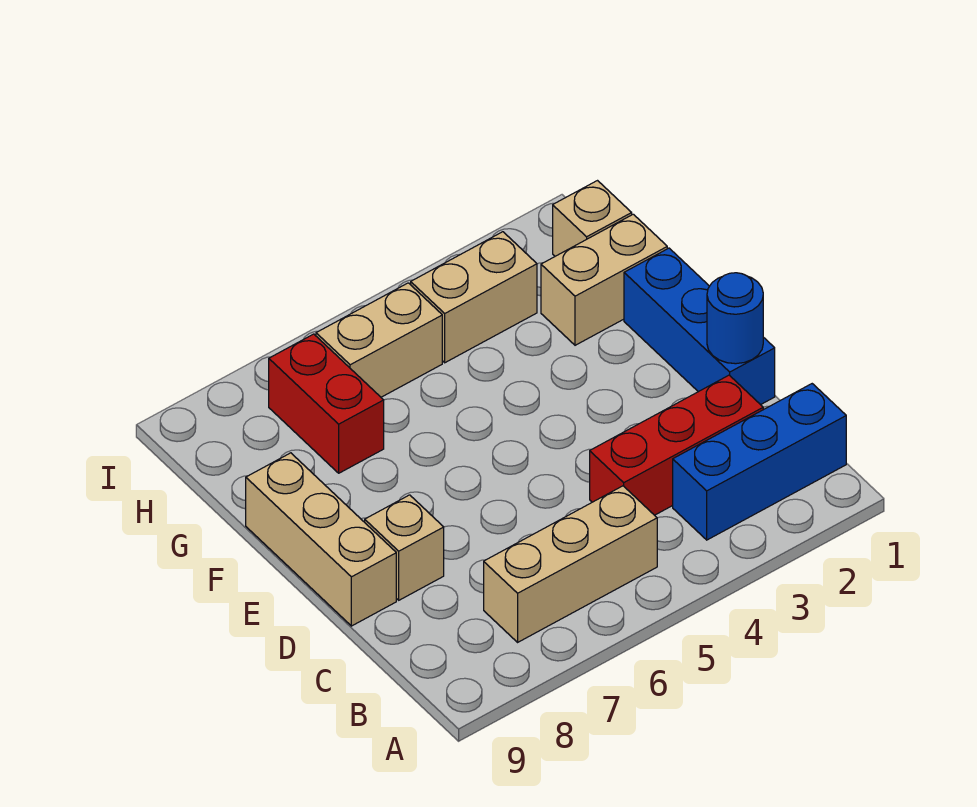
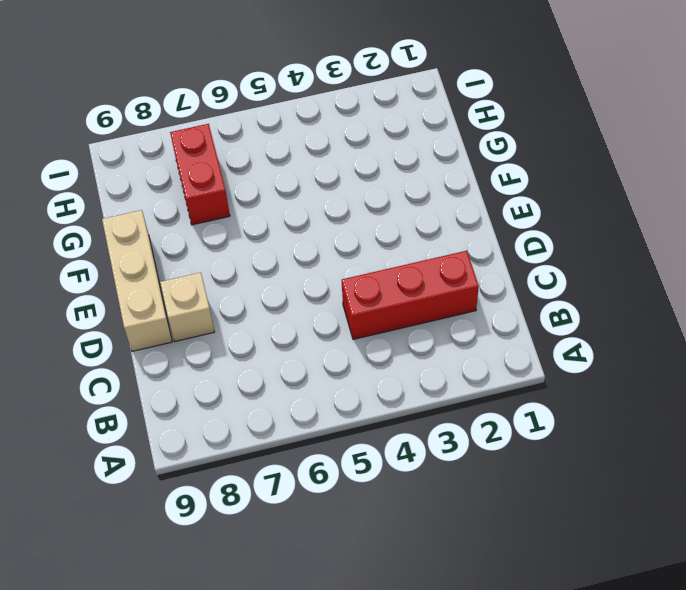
none -> blue brick B1:B3 level 1
none -> tan brick B5:B7 level 1
none -> blue brick D1:F1 level 1

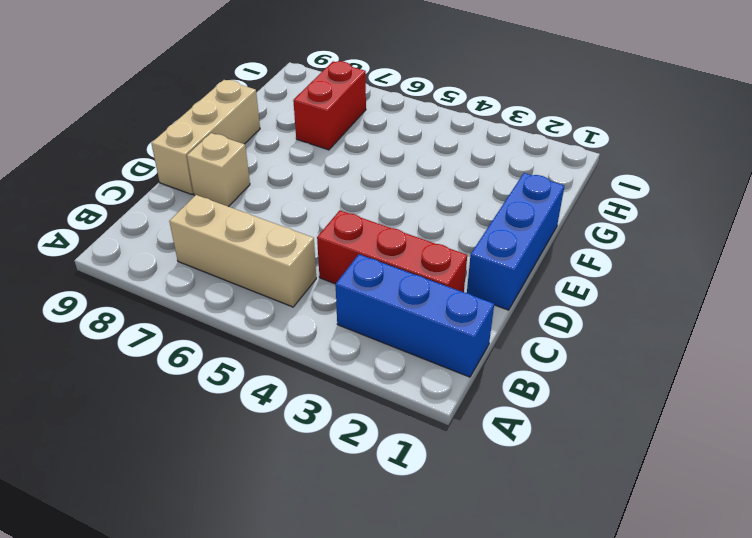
none -> tan brick G1:G2 level 1
none -> tan brick H1 level 1
none -> tan brick H3:H4 level 1

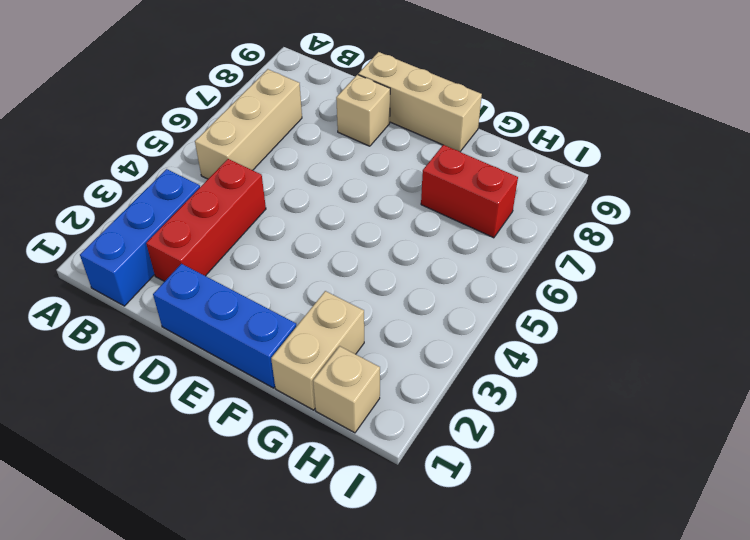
none -> tan brick H3:H4 level 1
none -> tan brick H5:H6 level 1
none -> blue round brick D1 level 2

